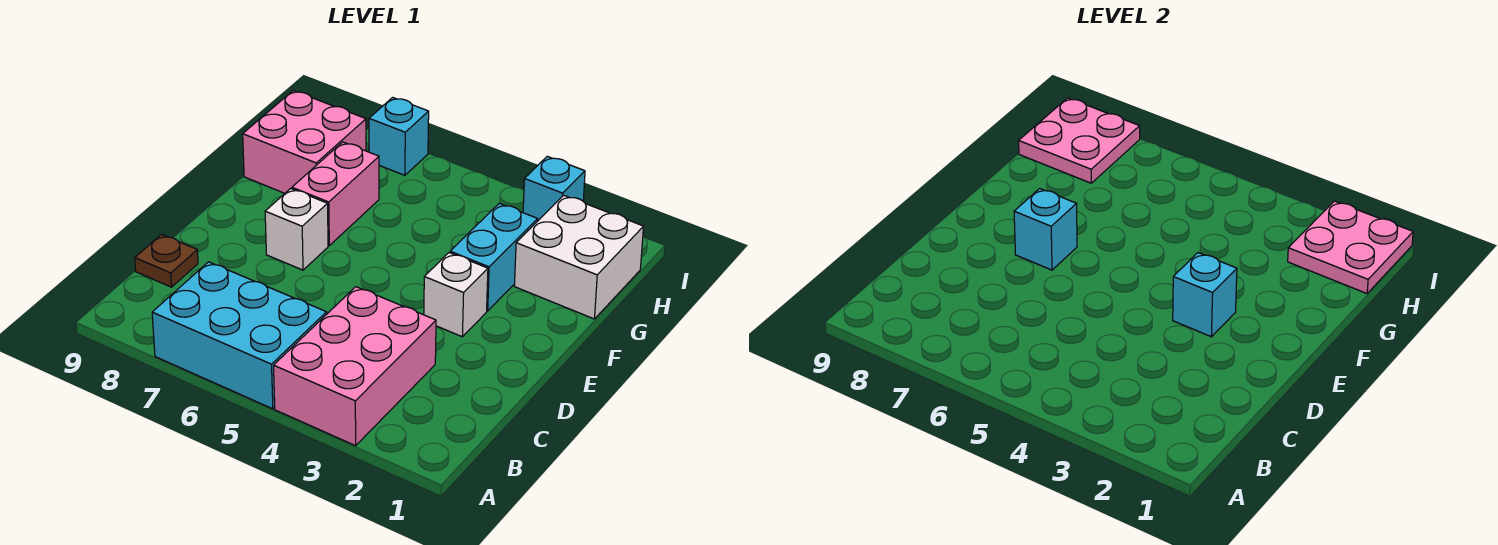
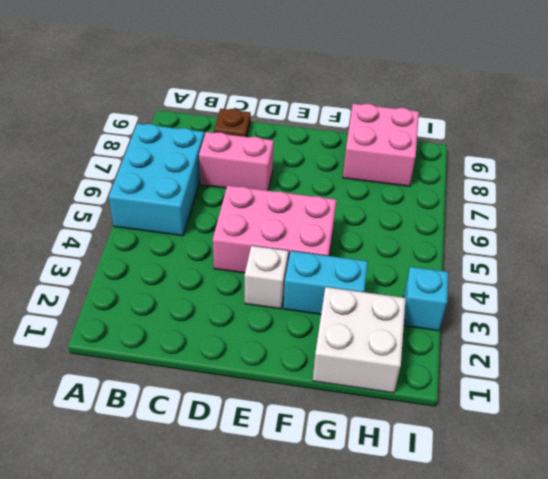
pink brick C7:D7 level 1 -> pink brick F7:G7 level 1
pink brick D4:F5 level 1 -> pink brick A3:C4 level 1
none -> white brick E7 level 1
none -> cyan brick I7 level 1
none -> cyan brick E3 level 2

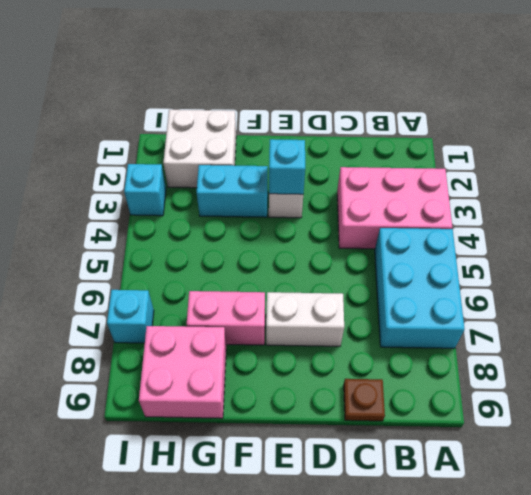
white brick D7:E7 level 1 -> white brick E7 level 1
none -> cyan brick E7 level 2
none -> pink plate H1:I2 level 2
none -> pink plate H8:I9 level 2

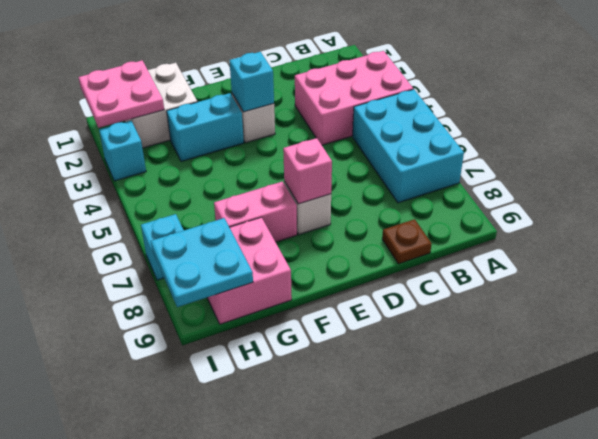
pink brick E7 level 2 -> cyan brick E7 level 2
cyan plate H8:I9 level 2 -> pink plate H8:I9 level 2

